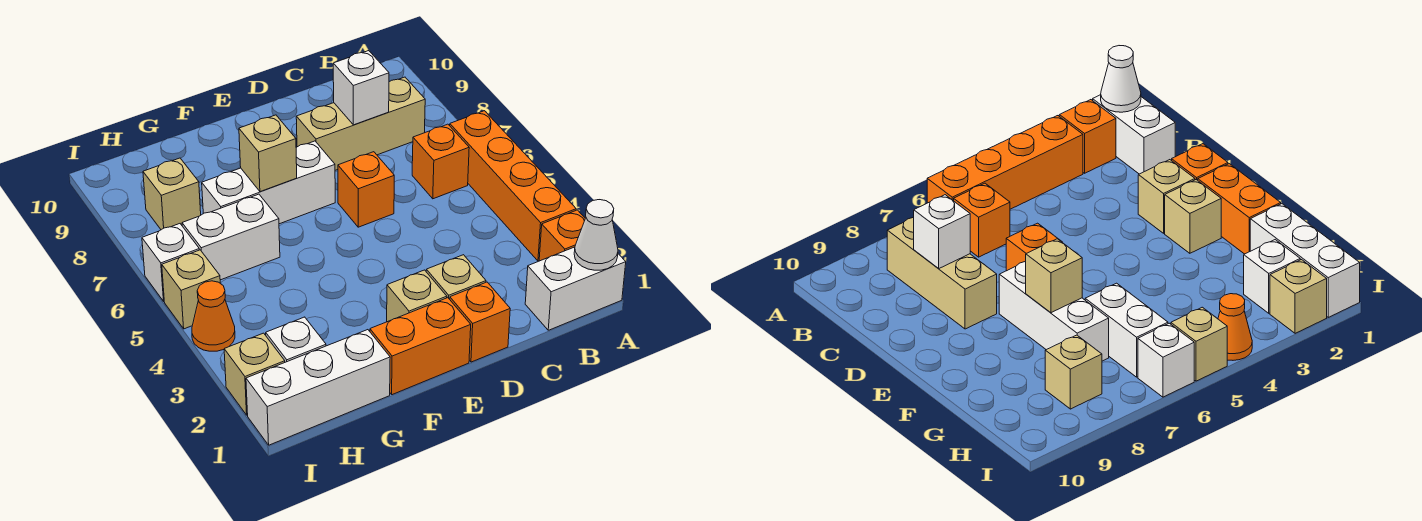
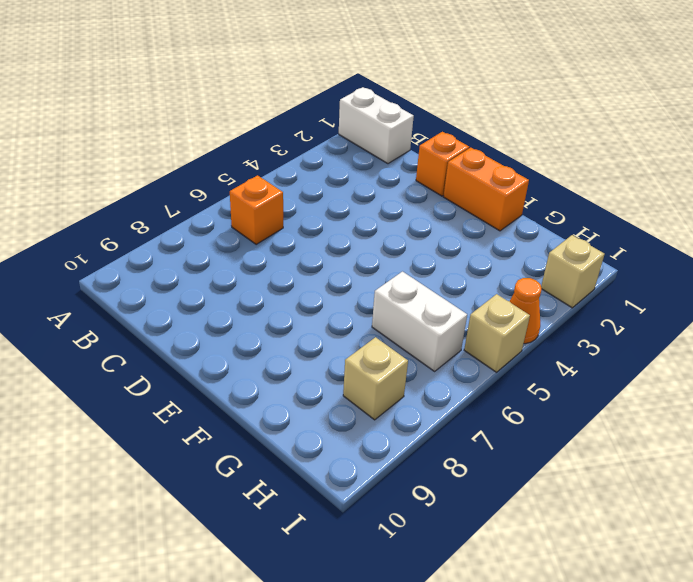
none -> orange brick A2 level 1
none -> orange brick A3:A6 level 1
none -> tan brick B8:D8 level 1

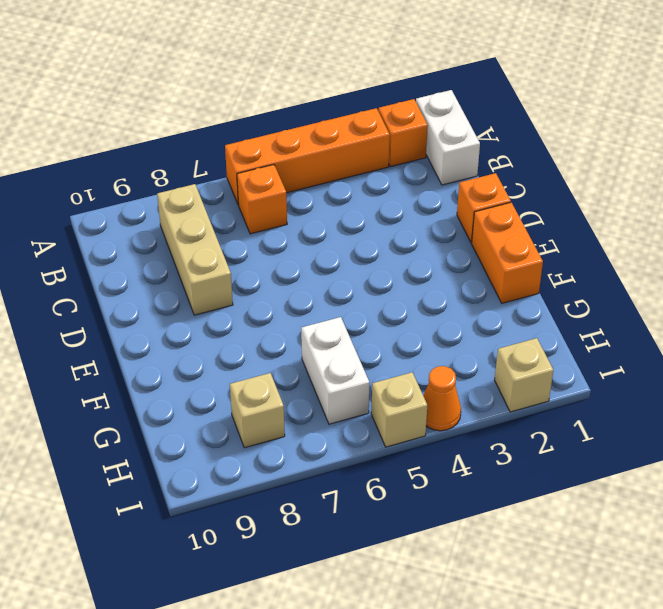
none -> tan brick D2 level 1
none -> orange brick D6 level 1
none -> tan brick E2 level 1

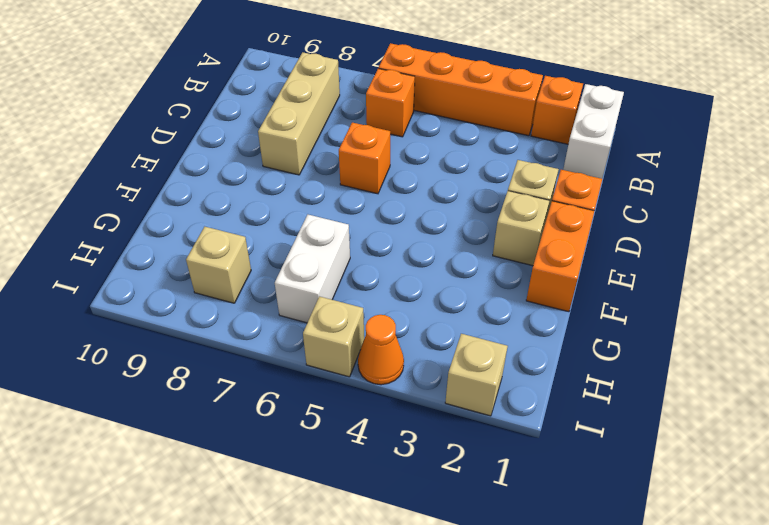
none -> white brick E7:G7 level 1
none -> white brick G1:I1 level 1
none -> white brick H2 level 1

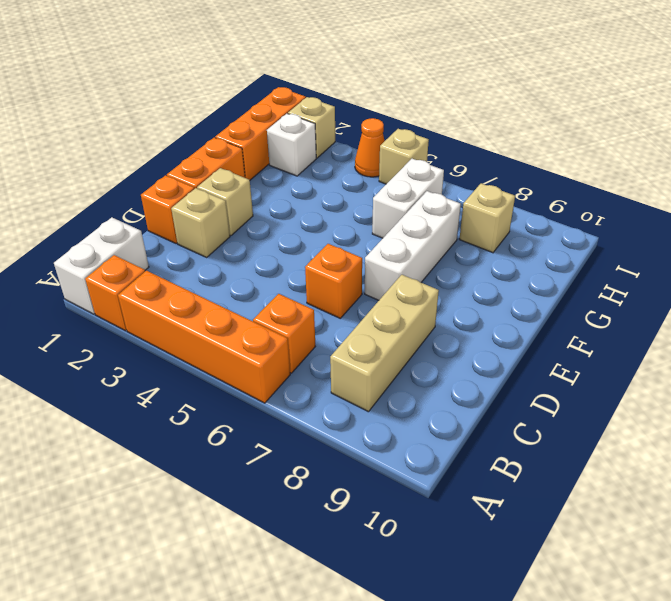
orange brick G1:I1 level 1 -> white brick G1:I1 level 1
none -> white brick I6 level 1
none -> white cone A1 level 2
none -> white brick C8 level 2

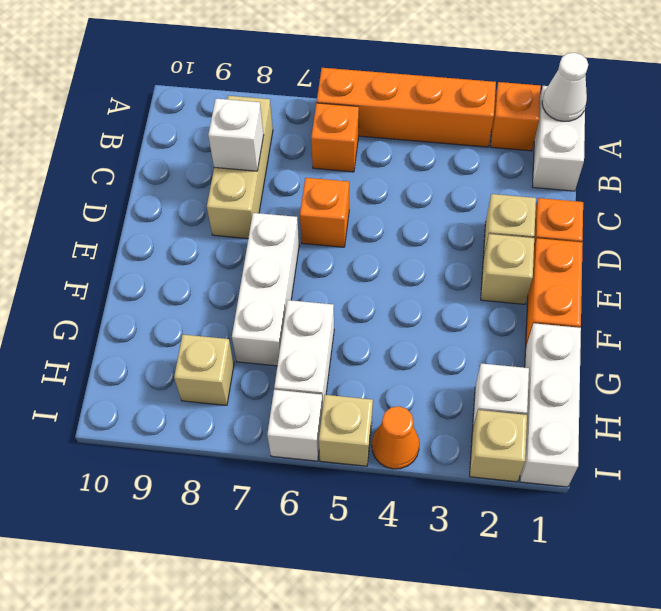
none -> tan brick F7 level 2

